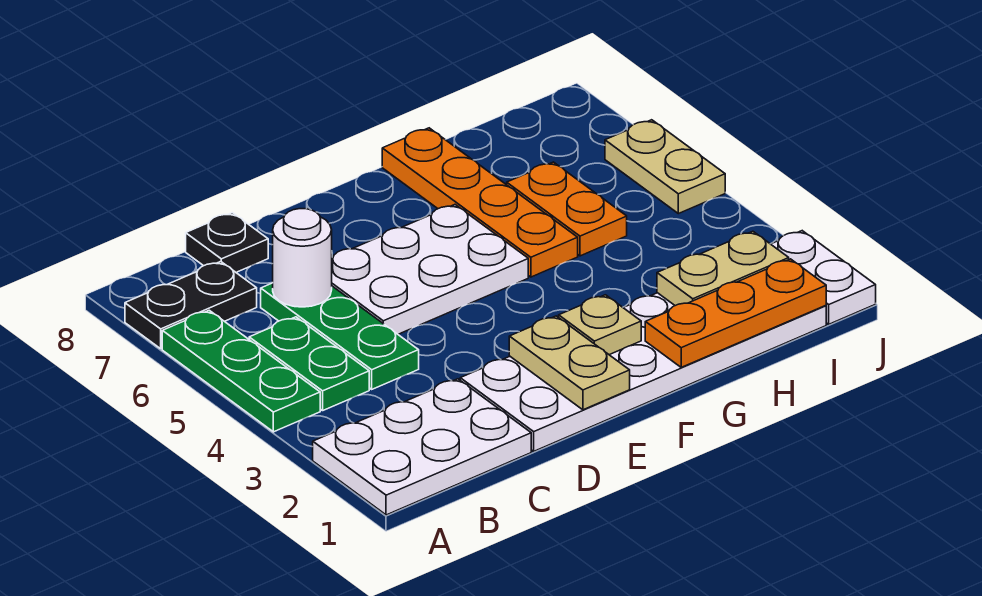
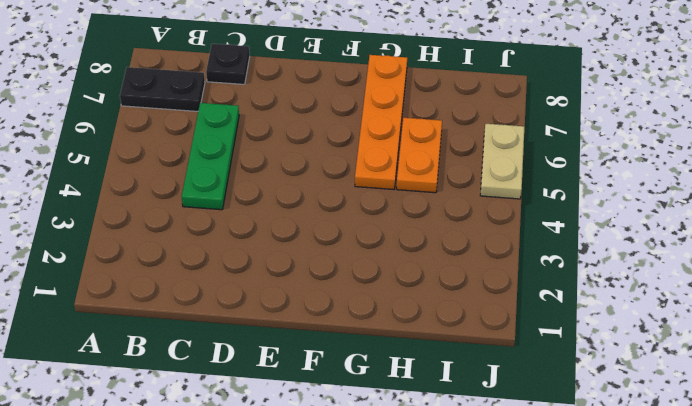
none -> white plate A1:C2 level 1
none -> green plate A4:A6 level 1
none -> green plate B4:B5 level 1

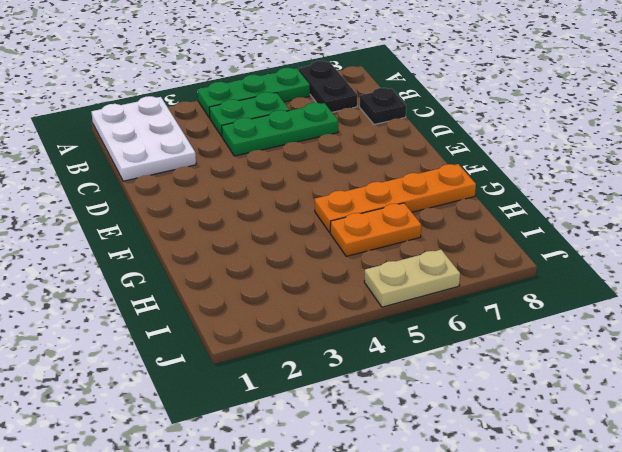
none -> white plate D1:I2 level 1
none -> white plate D5:F6 level 1
none -> white plate J1:J2 level 1

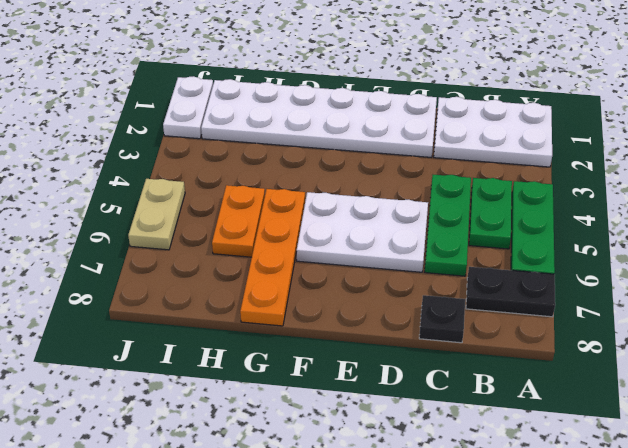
none -> white round brick C6 level 2
none -> tan plate E1:E2 level 2
none -> tan plate F2 level 2

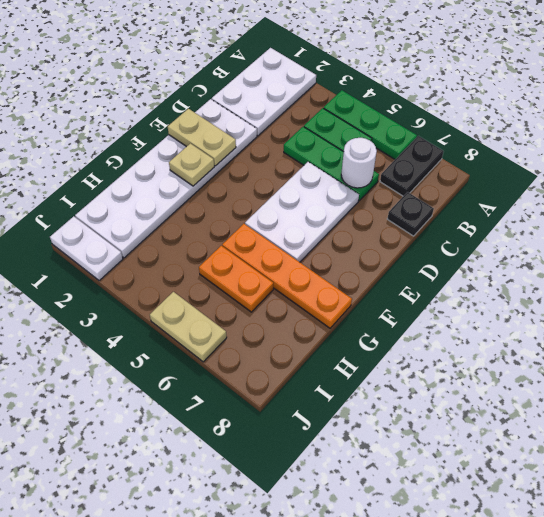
none -> orange plate G1:I1 level 2
none -> tan plate H2:I2 level 2

